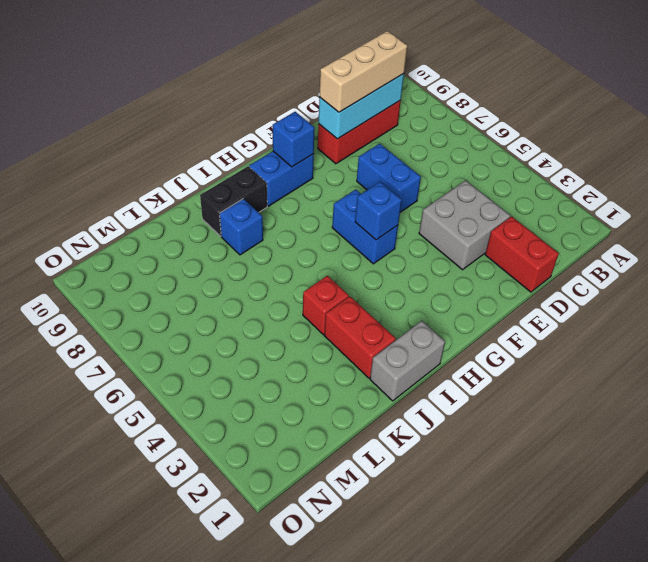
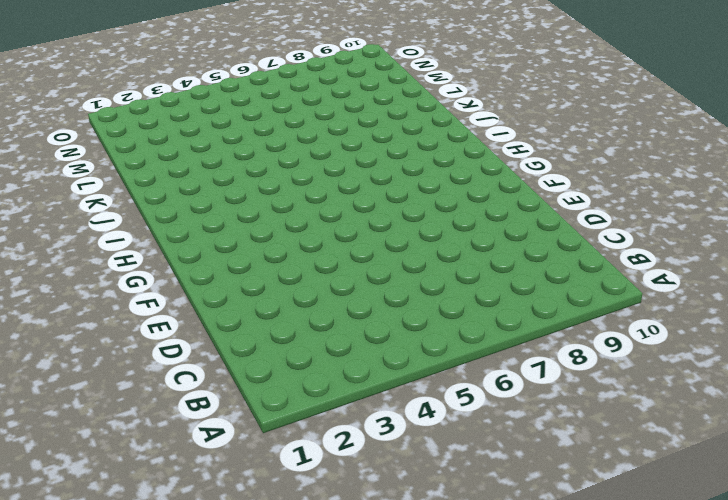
none -> red brick C9:E9 level 1
none -> red brick D1:D2 level 1
none -> grey brick D3:E4 level 1

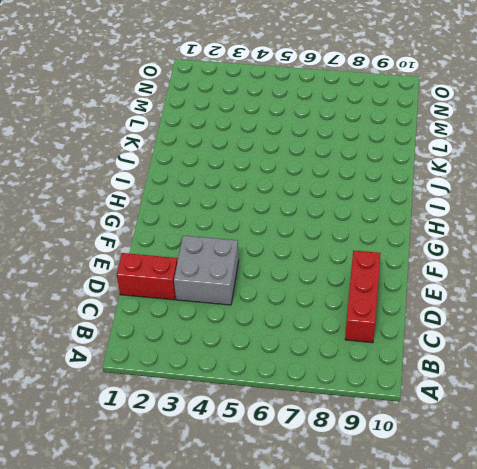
none -> blue brick E6:E7 level 1
none -> blue brick G5:G6 level 1
none -> blue brick G9:H9 level 1

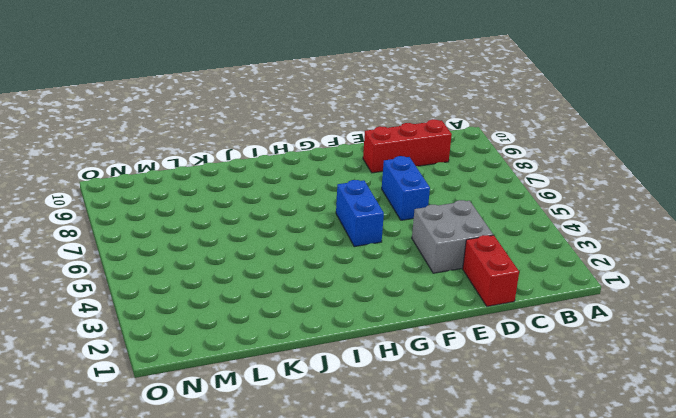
none -> blue brick G9:H9 level 1
none -> grey brick I1:J1 level 1
none -> black brick I9:J9 level 1

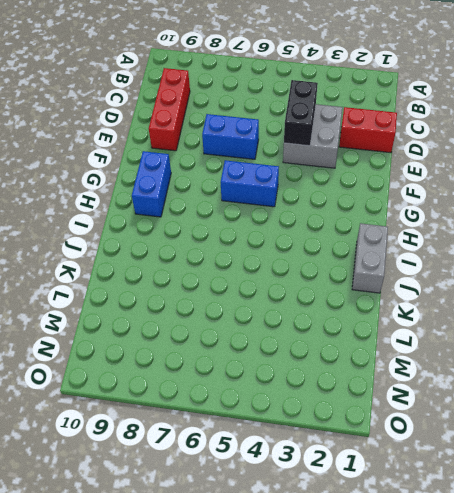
black brick D4:E4 level 2 -> black brick I9:J9 level 1
none -> red brick J2:J3 level 1
none -> red brick J4 level 1
none -> blue brick J8 level 1

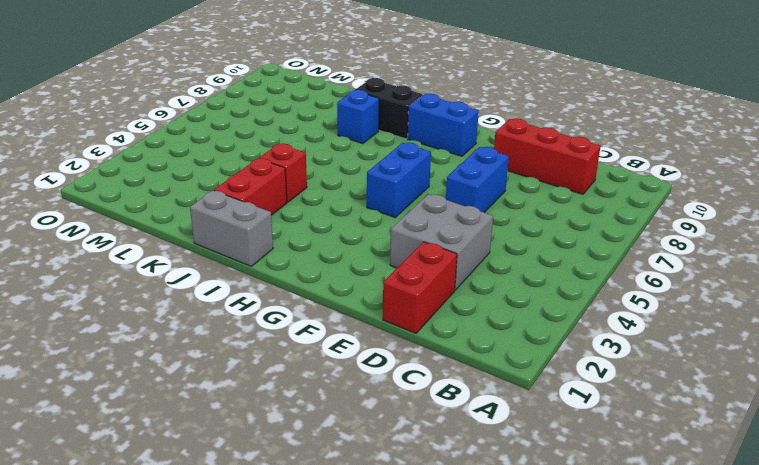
none -> cyan brick C9:E9 level 2
none -> blue brick G5 level 2
none -> blue brick G9 level 2

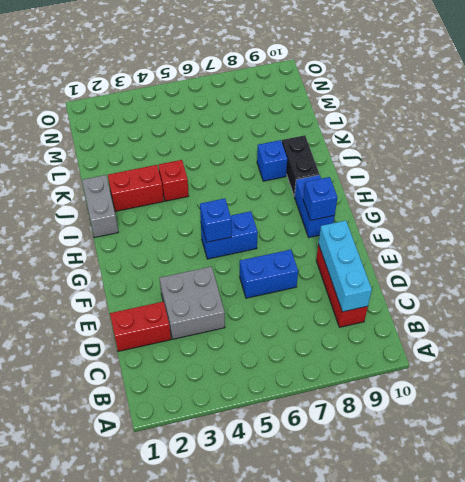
none -> tan brick C9:E9 level 3

